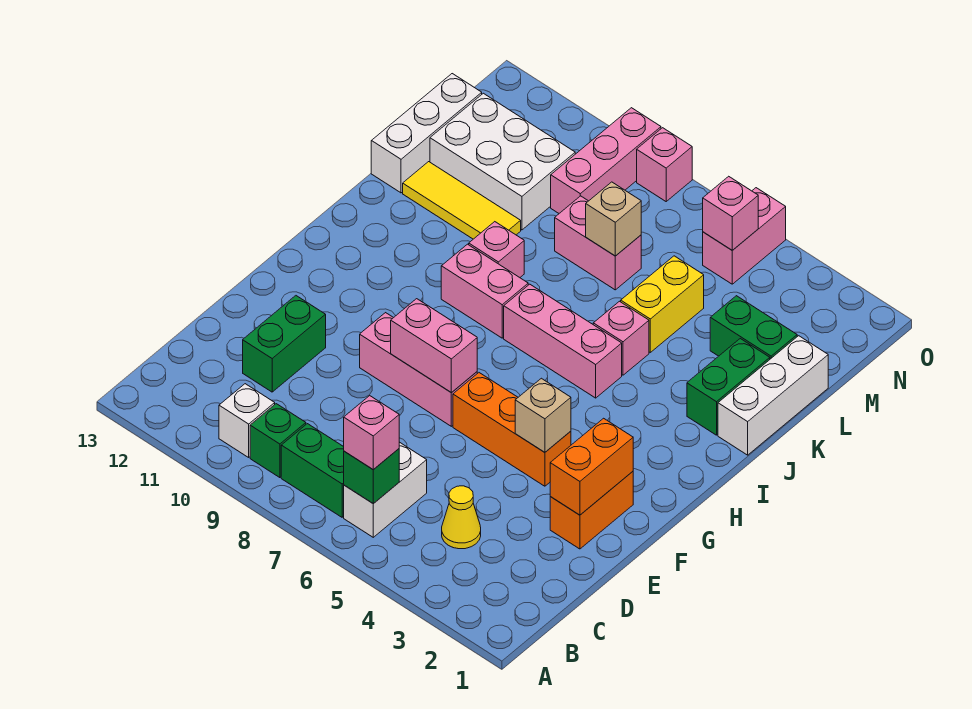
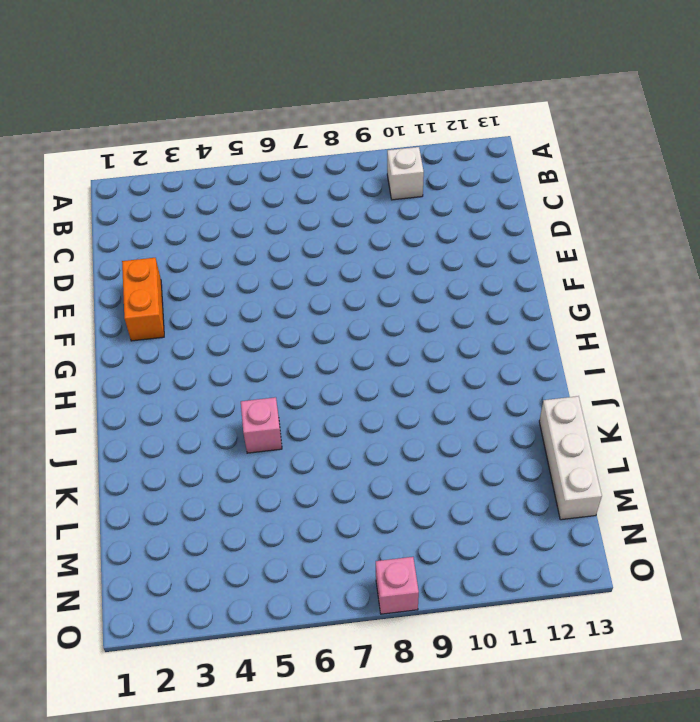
none -> white brick B6:C6 level 1
none -> green brick B7:B8 level 1
none -> green brick B9 level 1
none -> yellow cone C4 level 1

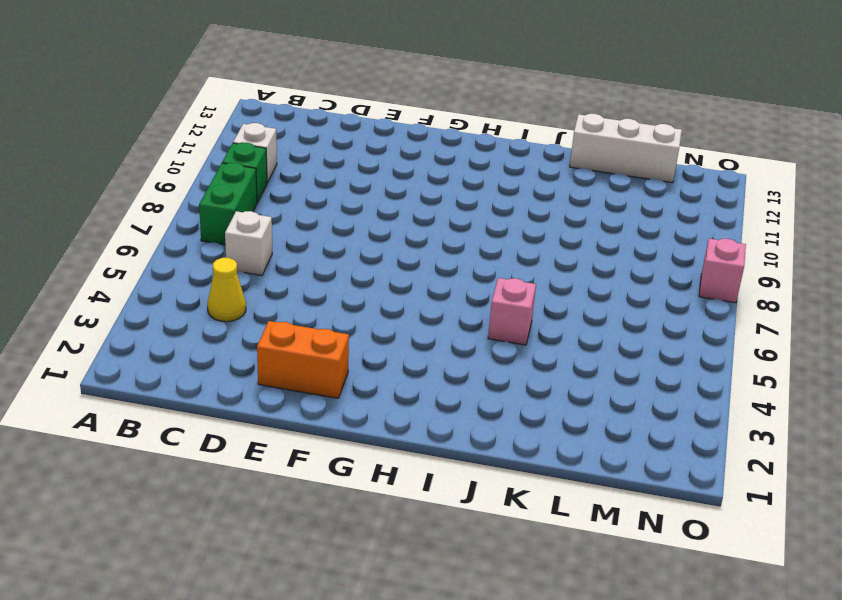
white brick C6 level 1 -> white brick B6:C6 level 1
none -> green brick D11:E11 level 1
none -> orange brick F4:F6 level 1
none -> pink brick F7:F9 level 1
none -> pink brick I5:I7 level 1

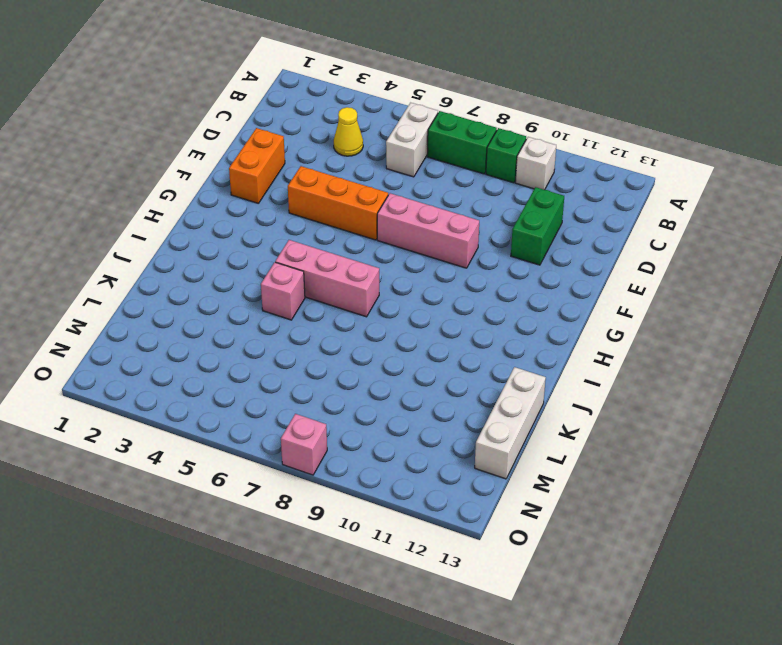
none -> pink brick I8:I9 level 1
none -> white brick J1:L1 level 1
none -> green brick J2:K2 level 1
none -> pink brick J9 level 1

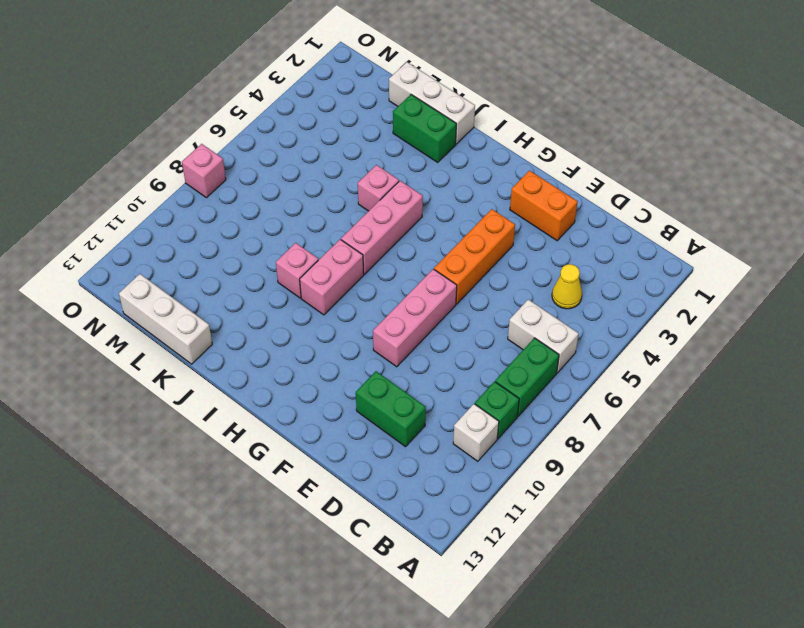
none -> yellow brick K5:L5 level 1
none -> yellow tile K10:K12 level 1
none -> green brick L2:L3 level 1
none -> pink brick L7:L8 level 1

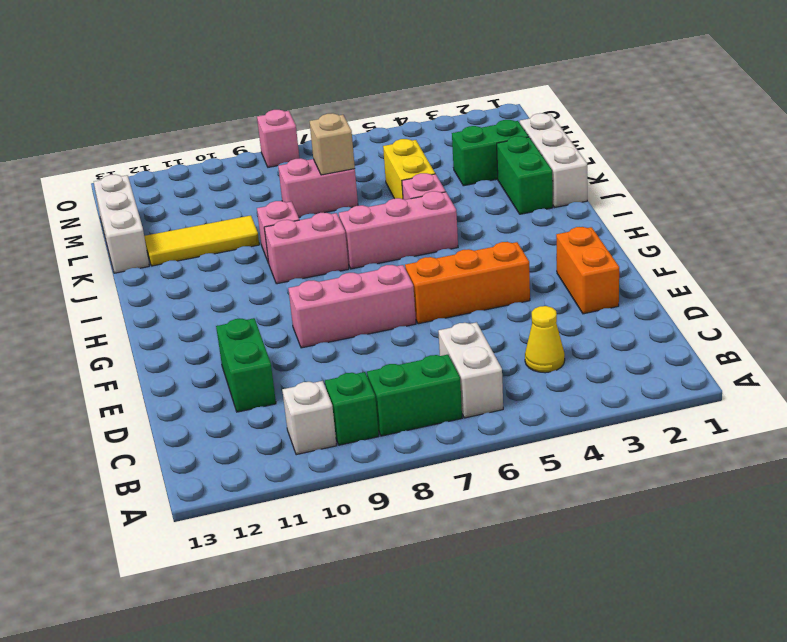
none -> white brick L10:M12 level 1
none -> pink brick M9:O9 level 1
none -> pink brick N5:O5 level 1
none -> green brick B6 level 2

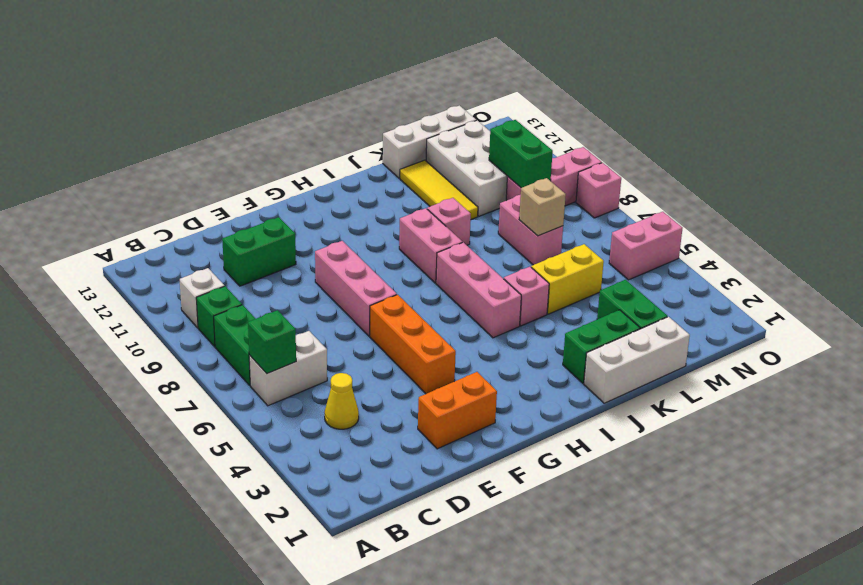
green brick M9:M10 level 2 -> none
none -> orange brick E2:F2 level 2
none -> tan brick F4 level 2
none -> pink brick F7:F8 level 2
none -> pink brick N5 level 2

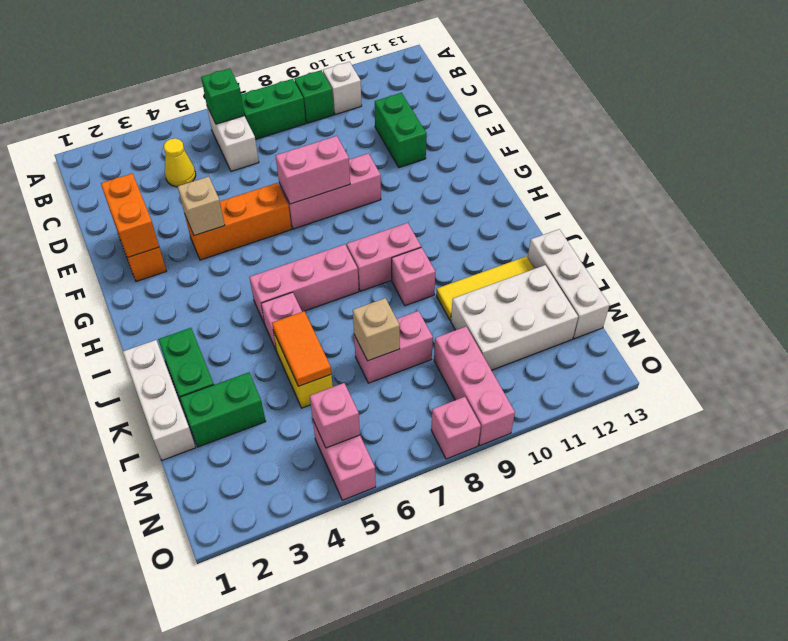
orange tile K5:L5 level 2 -> none
none -> pink brick B6 level 3

